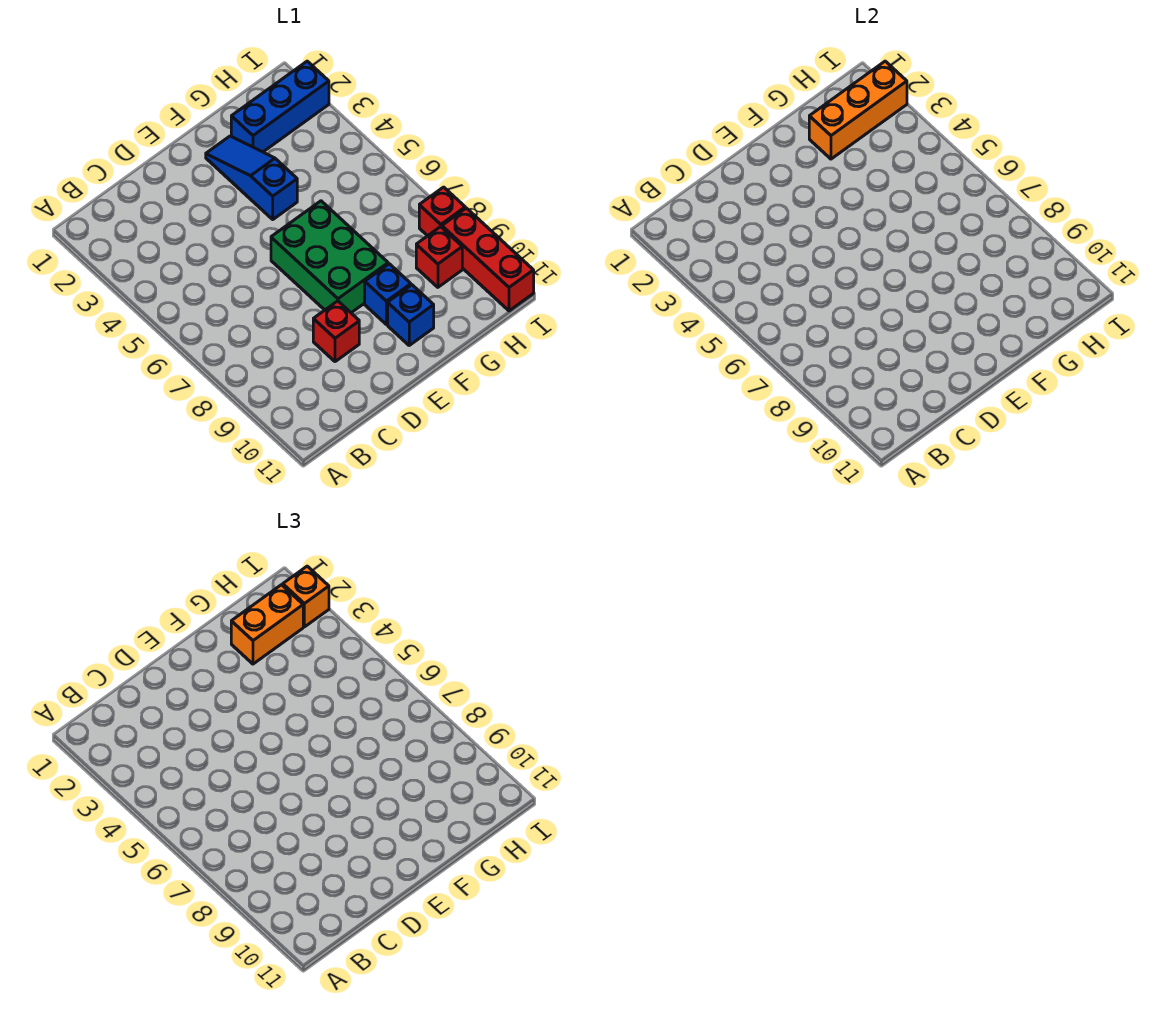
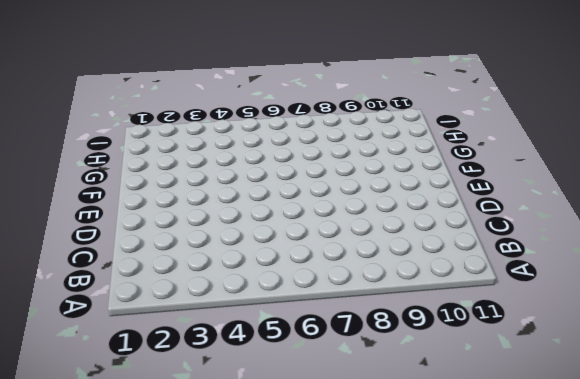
none -> red brick D9 level 1
none -> green brick E6:F8 level 1
none -> blue slope F2:F4 level 1 top 4

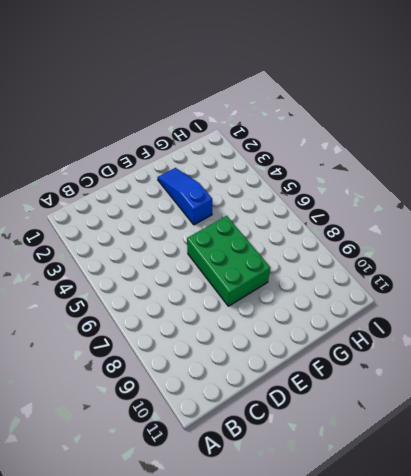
none -> red brick D9 level 1
none -> blue brick F9 level 1
none -> blue brick F10 level 1

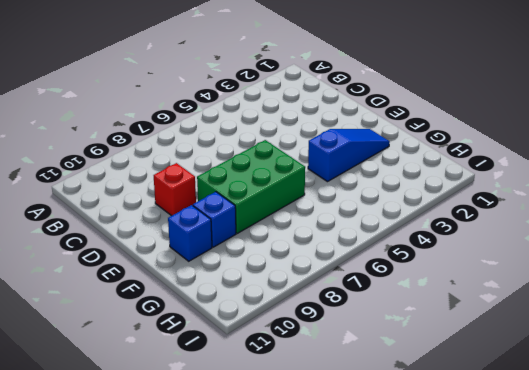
none -> blue brick G2:I2 level 1
none -> red brick H9 level 1
none -> red brick I8 level 1

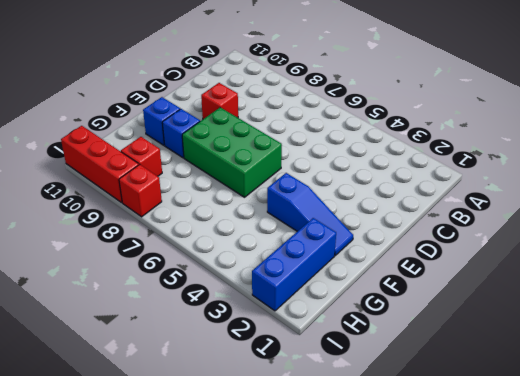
none -> orange brick G2:I2 level 2
none -> orange brick G2:H2 level 3
none -> orange brick I2 level 3

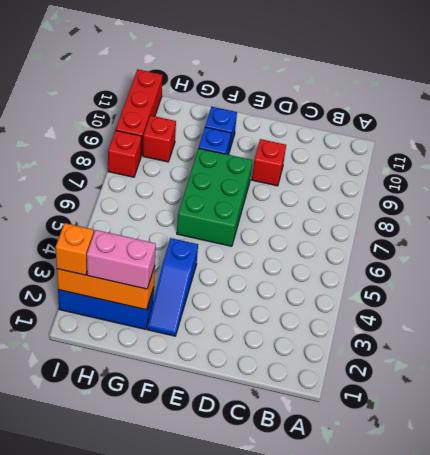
pink brick G2:H2 level 3 -> orange brick G2:H2 level 3

